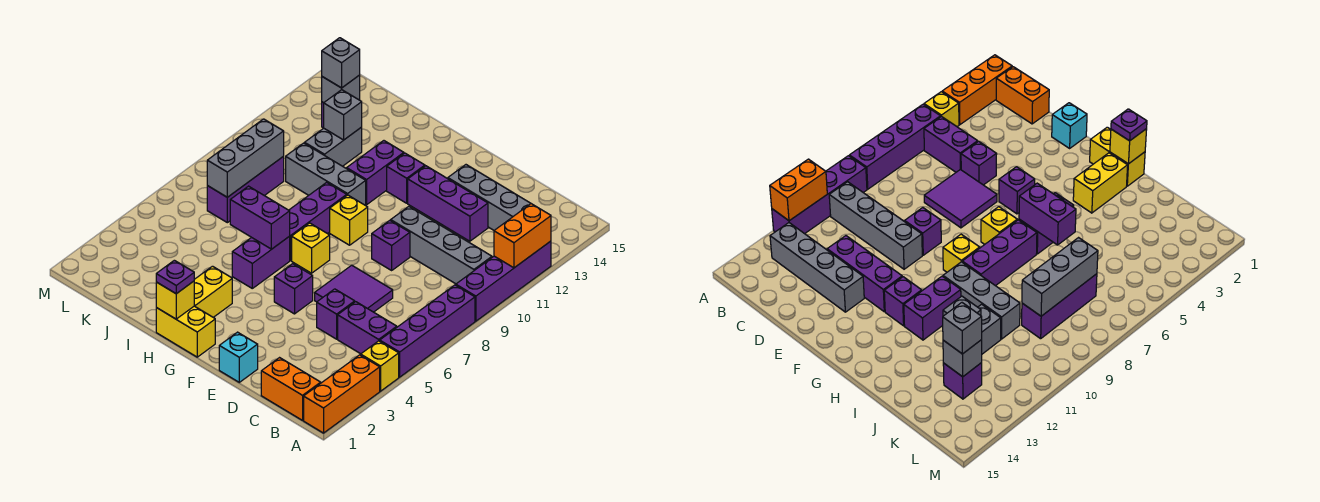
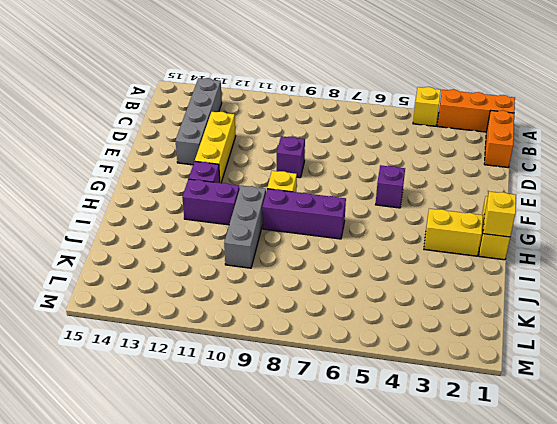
yellow brick D12:F12 level 1 -> purple brick D12:F12 level 1
none -> purple brick A5:A8 level 1
none -> purple brick A9:A12 level 1
none -> purple brick B5:C5 level 1
none -> grey brick B10:E10 level 1

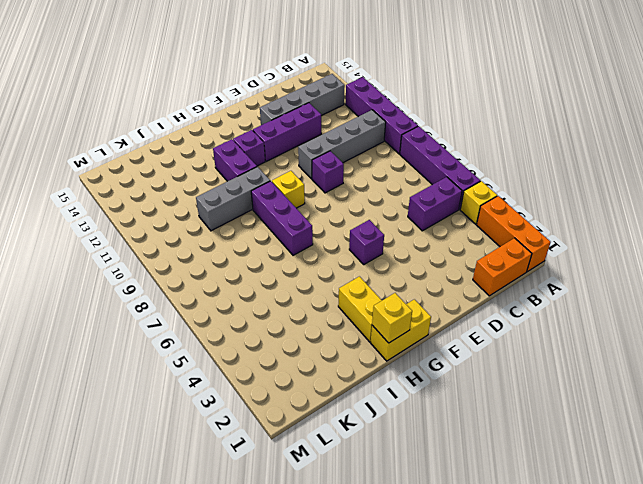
none -> purple brick D5 level 1
none -> purple tile D6:E7 level 1
none -> cyan brick E1 level 1
none -> yellow brick G7 level 1

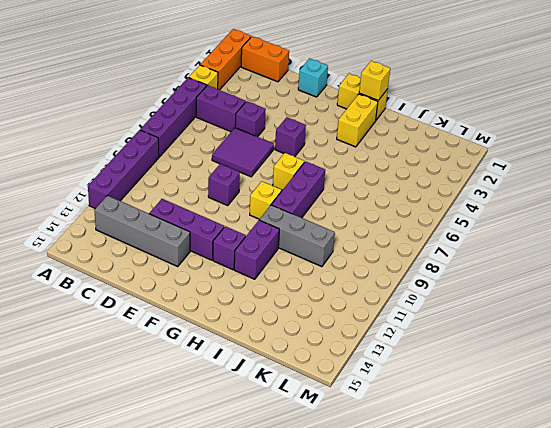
none -> grey brick B10:E10 level 1
none -> purple brick H5:H6 level 1
none -> grey brick J11:J12 level 1
none -> purple brick K7:K9 level 1

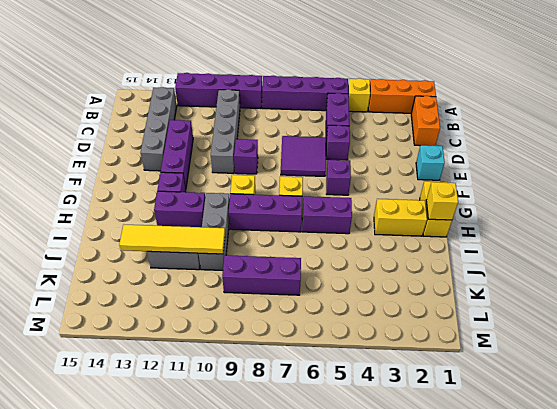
yellow tile J10:J13 level 2 -> grey brick J12 level 2
none -> purple brick K13 level 1
none -> orange brick A11:A12 level 2
none -> purple brick H6:I6 level 2
none -> grey brick K7:K9 level 2

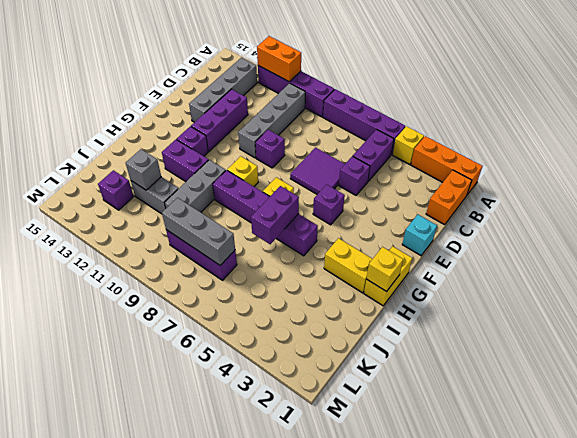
none -> grey brick K13 level 2
none -> purple plate H1 level 3
none -> grey brick K13 level 3

